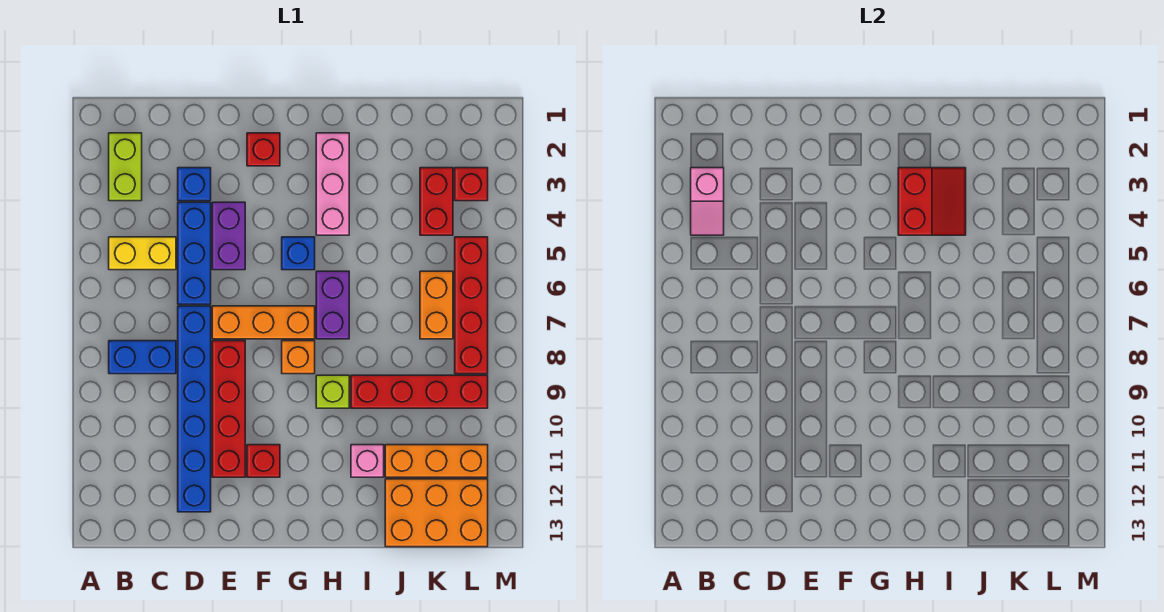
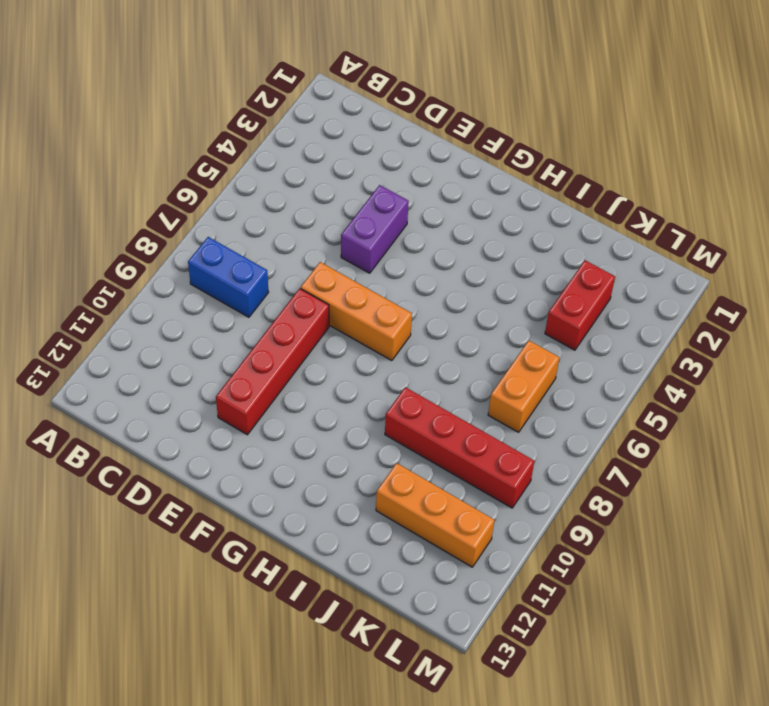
none -> lime brick B2:B3 level 1
none -> yellow brick B5:C5 level 1
none -> blue brick D3 level 1

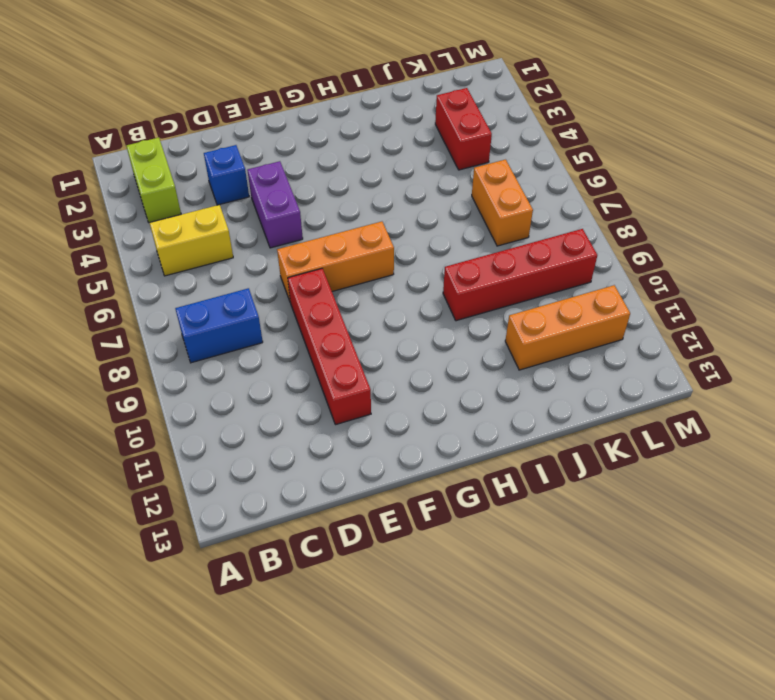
none -> blue brick D4:D6 level 1
none -> blue brick D7:D12 level 1
none -> red brick F2 level 1

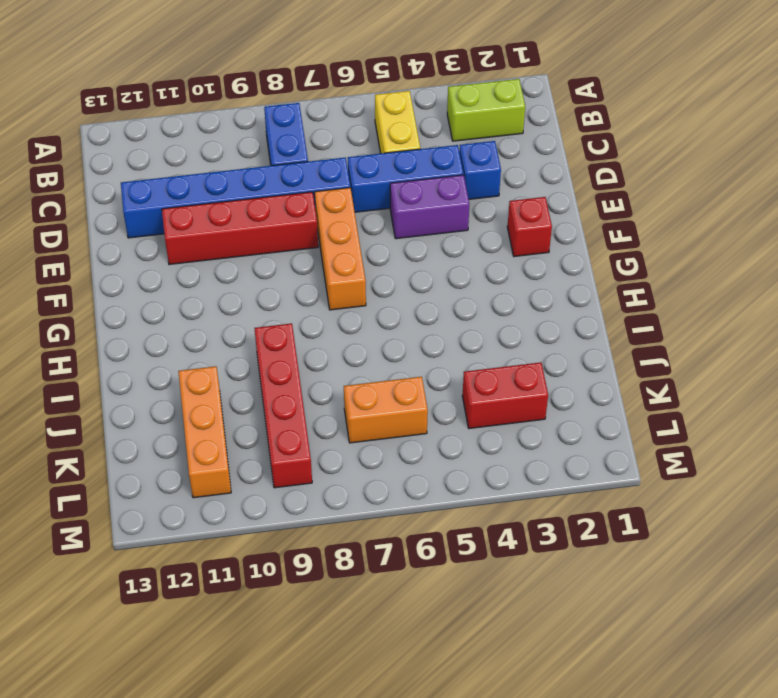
none -> red brick F11 level 1
none -> blue brick G5 level 1
none -> orange brick G8 level 1

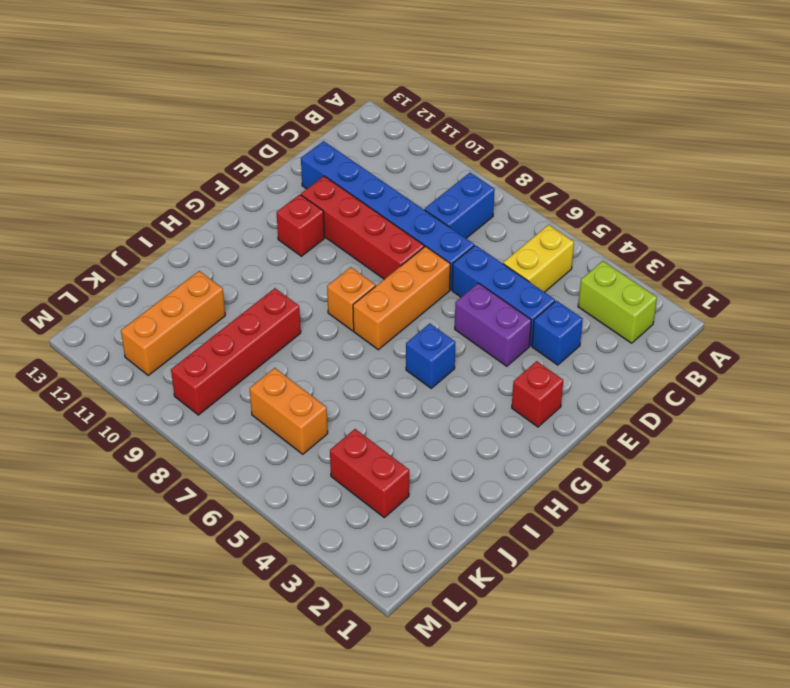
none -> pink brick H2:H4 level 1
none -> purple brick H6:H7 level 1
none -> lime brick H9 level 1

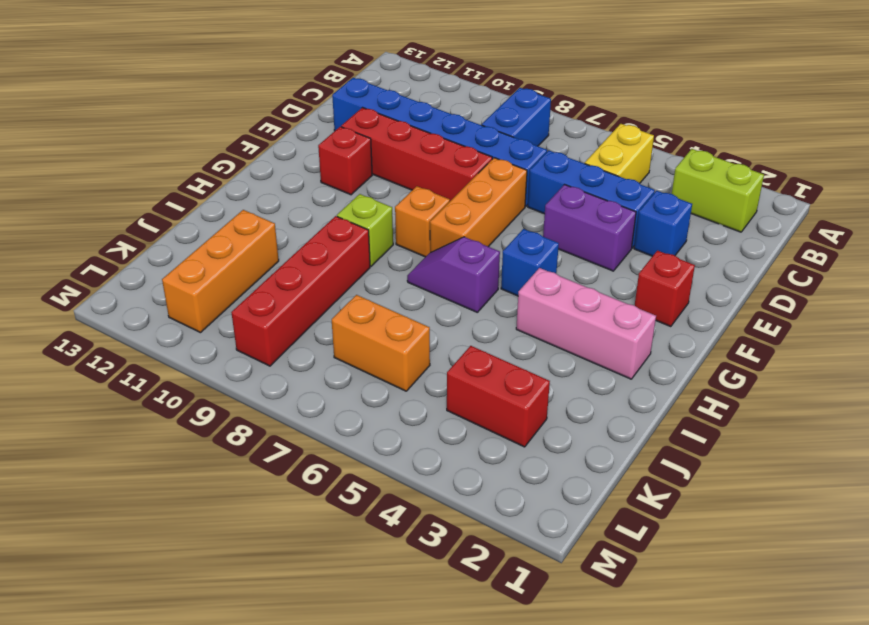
purple slope H6:H7 level 1 top 6 -> purple brick H6:H7 level 1
none -> pink brick I11 level 1
none -> orange brick J12:L13 level 1
none -> red brick L3 level 1

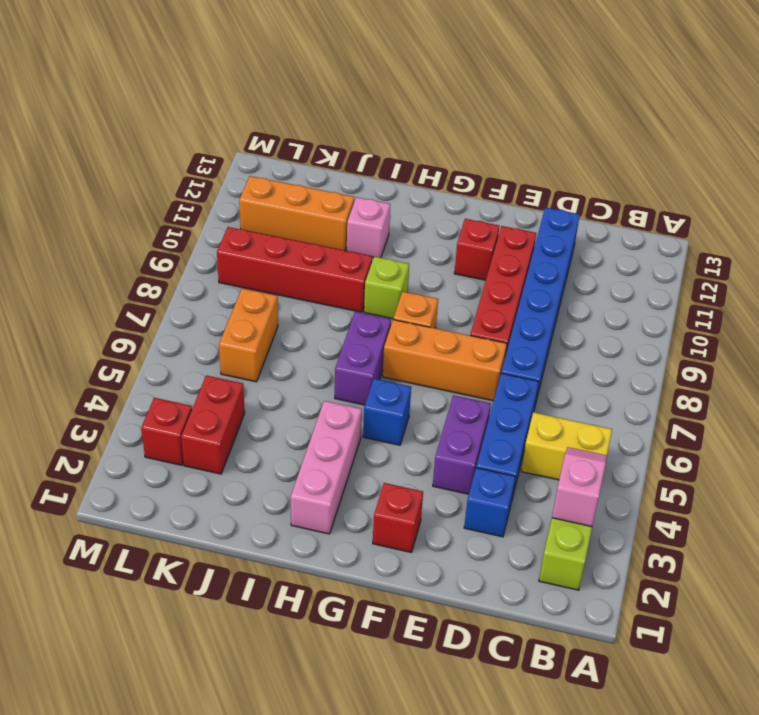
none -> blue brick B8:C8 level 1
none -> orange brick J12:L13 level 1
none -> red brick L5:L8 level 1

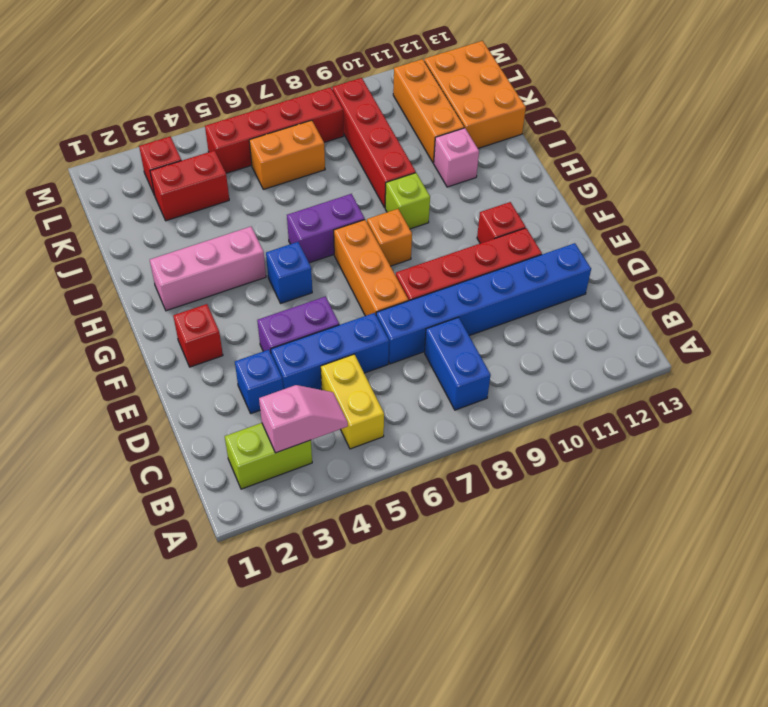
none -> red slope H3:I4 level 2 top H

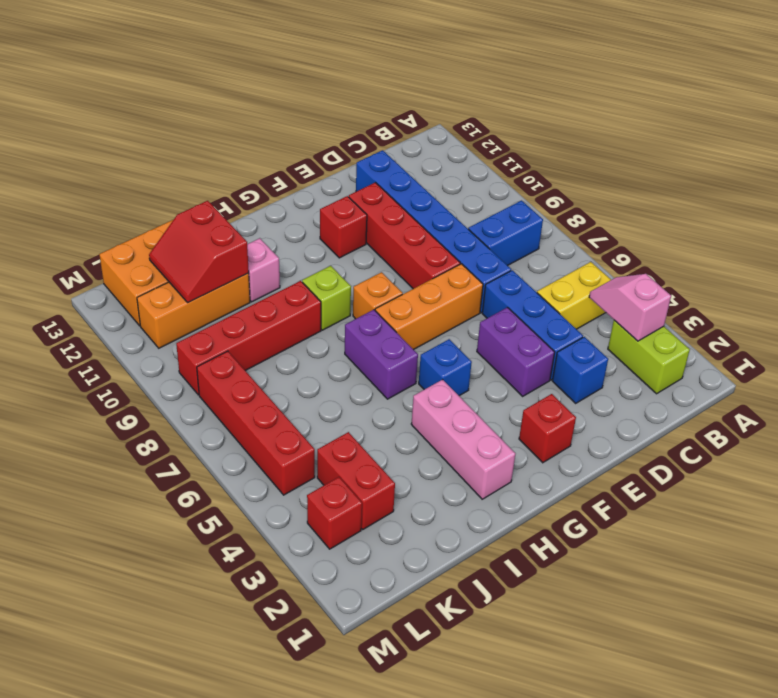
red slope J11:K12 level 2 top J -> red slope H3:I4 level 2 top H
none -> orange brick K6:K7 level 1

